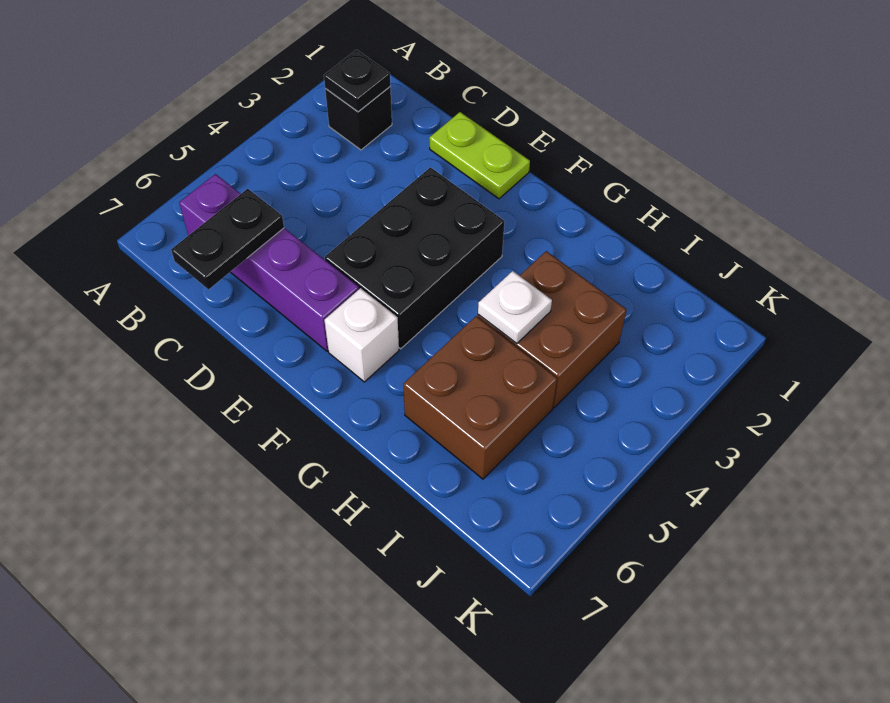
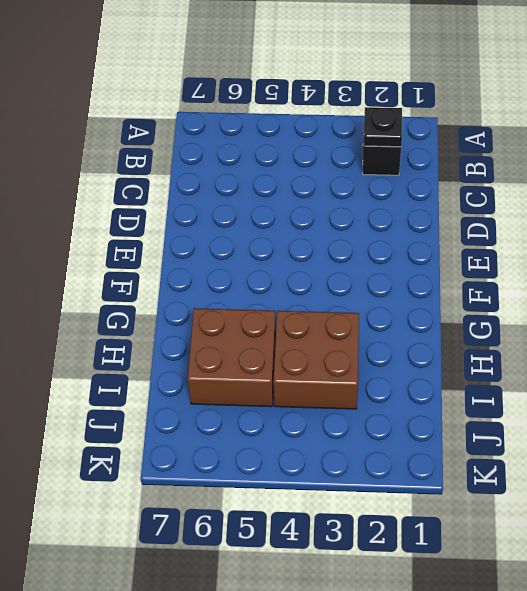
none -> purple brick B6:E6 level 1
none -> lime plate D1:E1 level 1

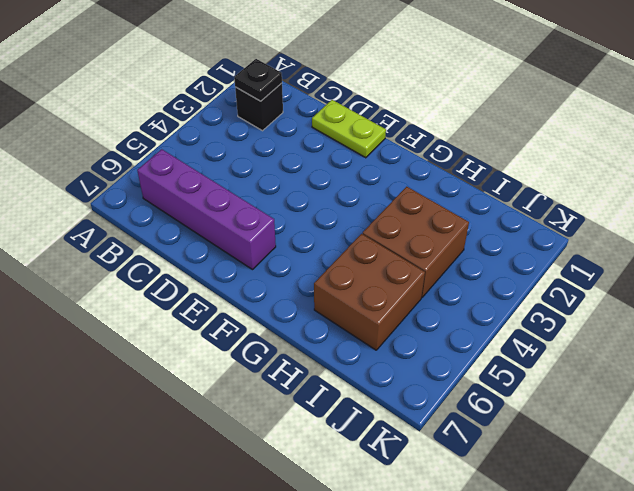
none -> black brick E3:F5 level 1
none -> white brick F6 level 1

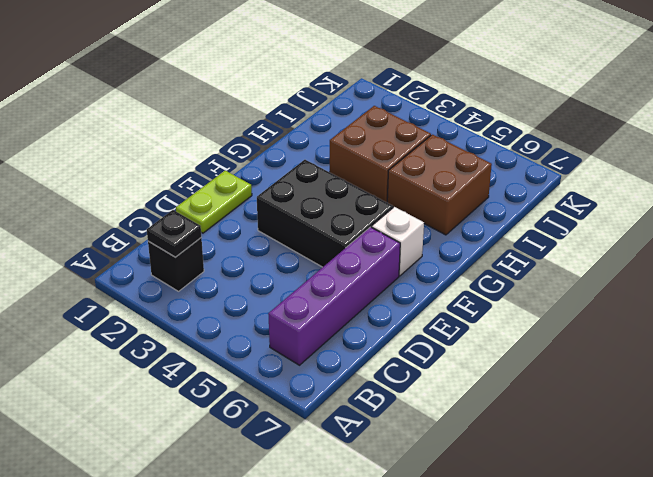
none -> black plate C6:C7 level 2
none -> white plate H4 level 2

